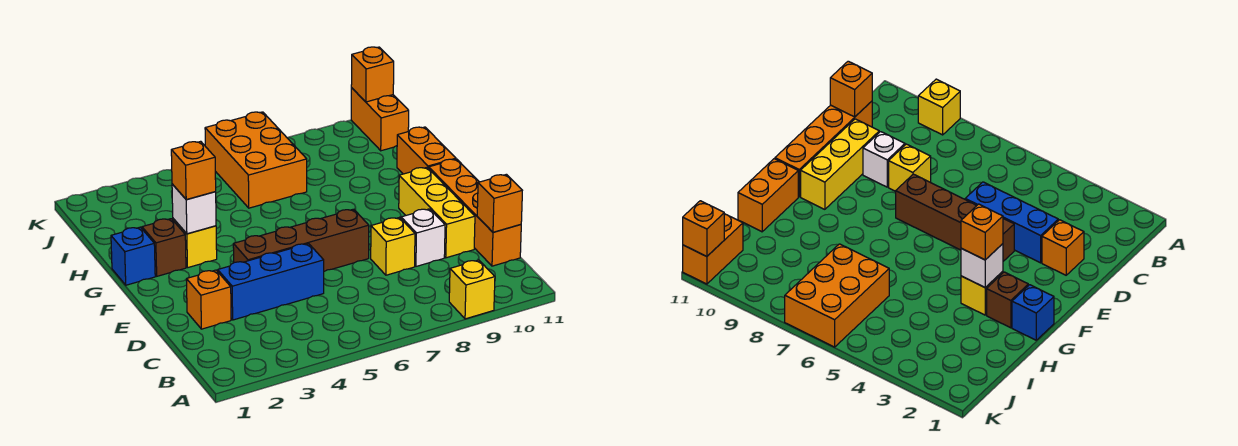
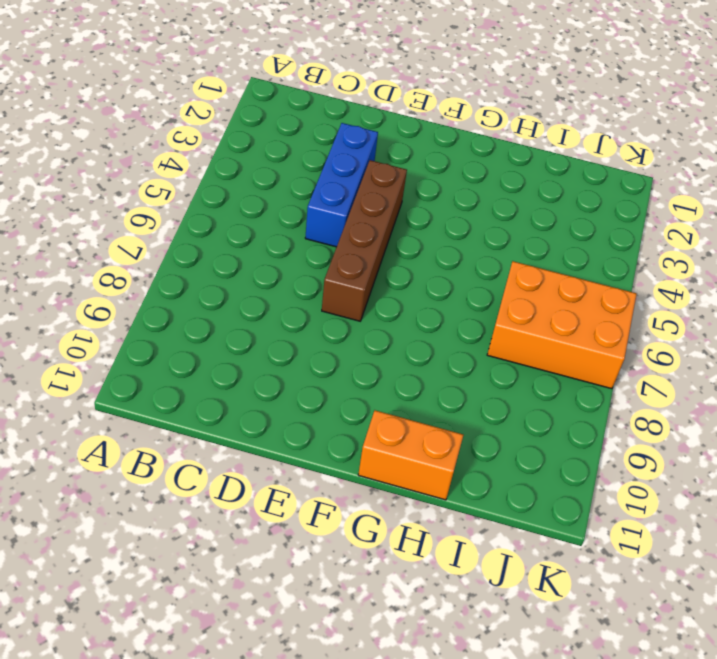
none -> yellow brick A9 level 1
none -> orange brick C11:F11 level 1
none -> orange brick D2 level 1

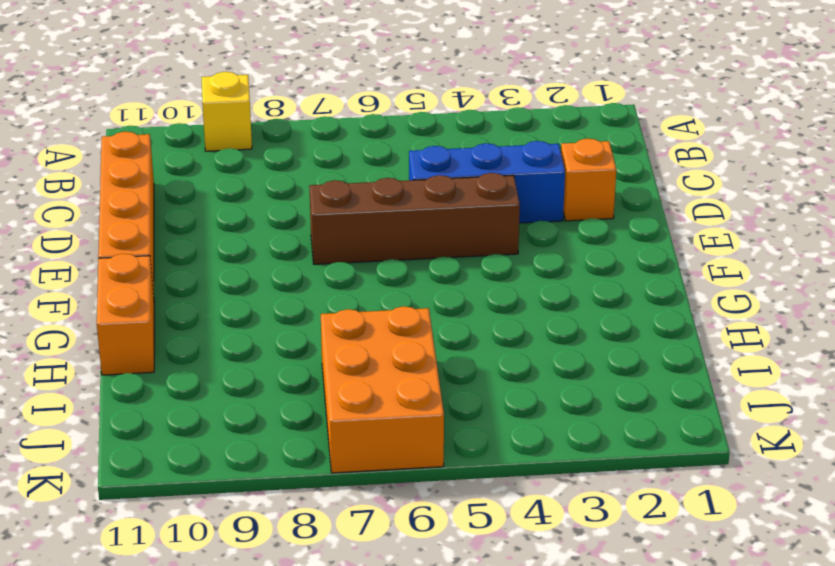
none -> yellow brick D8 level 1
none -> white brick D9 level 1
none -> yellow brick D10:F10 level 1

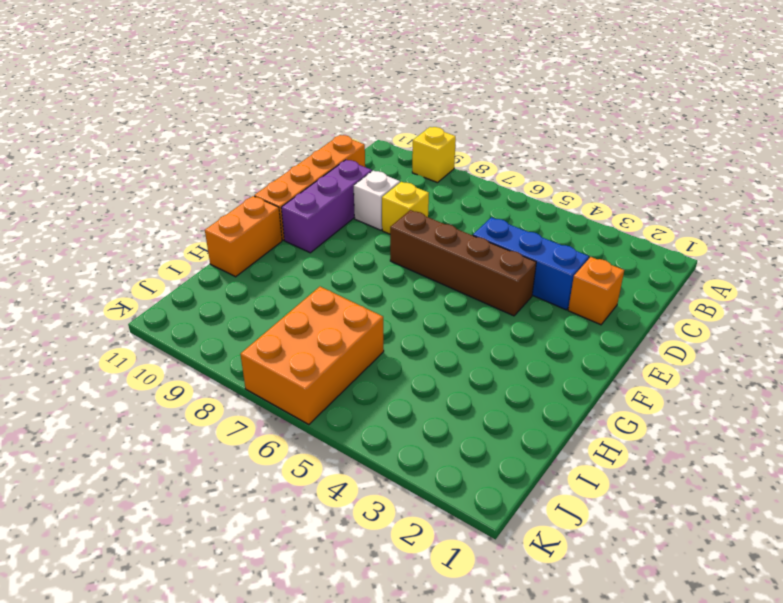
purple brick D10:F10 level 1 -> yellow brick D10:F10 level 1
none -> blue brick G1 level 1
none -> brown brick G2 level 1
none -> yellow brick G3 level 1

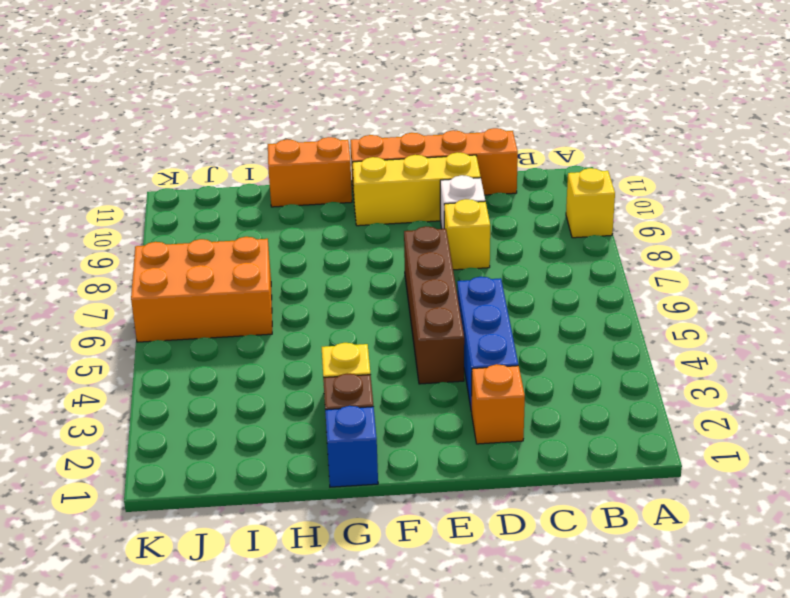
none -> orange brick J11:K11 level 1
none -> orange brick C11 level 2
none -> white brick G3 level 2

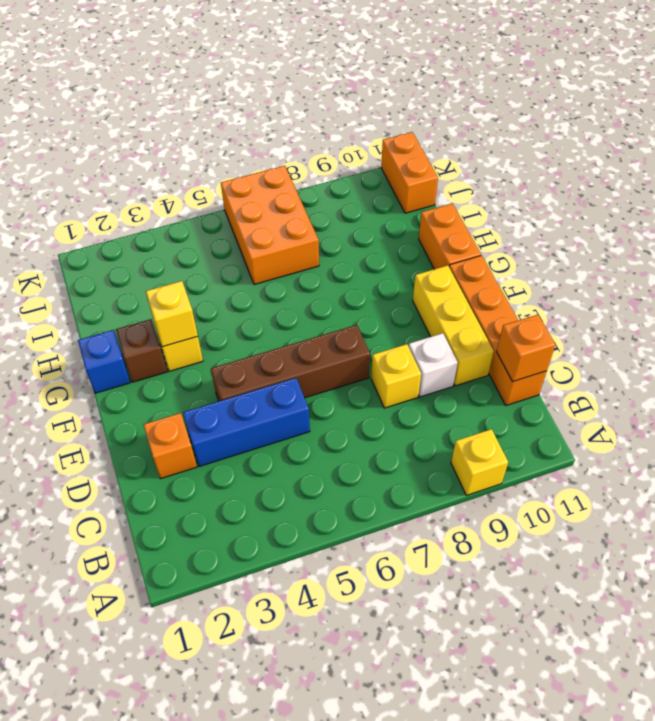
yellow brick G3 level 2 -> white brick G3 level 2
none -> orange brick K11 level 2
none -> orange brick G3 level 3

